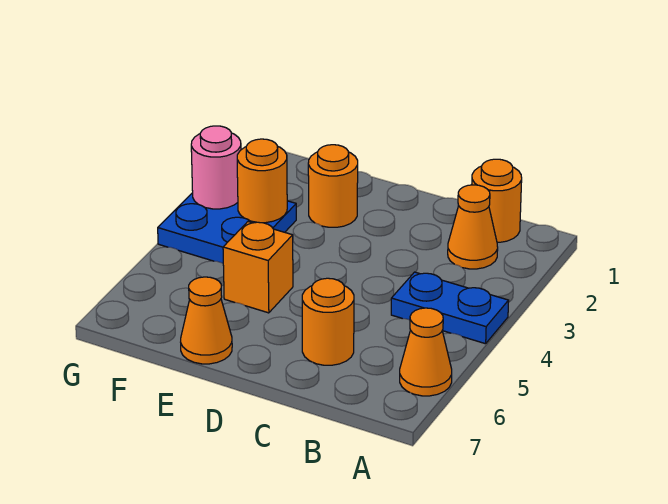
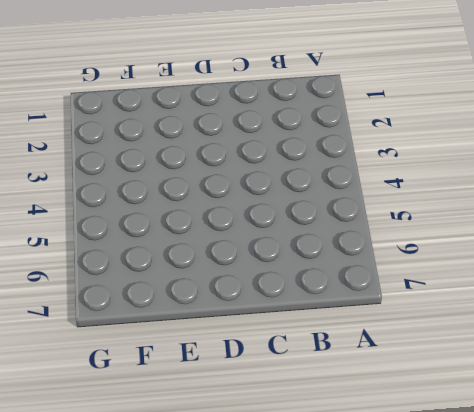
none -> blue plate A4:B4 level 1
none -> orange cone A6 level 1

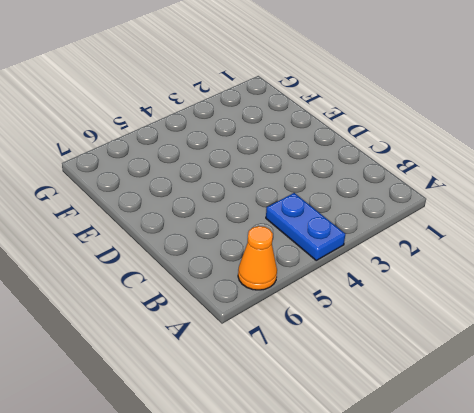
none -> orange round brick B1 level 1
none -> orange cone B2 level 1

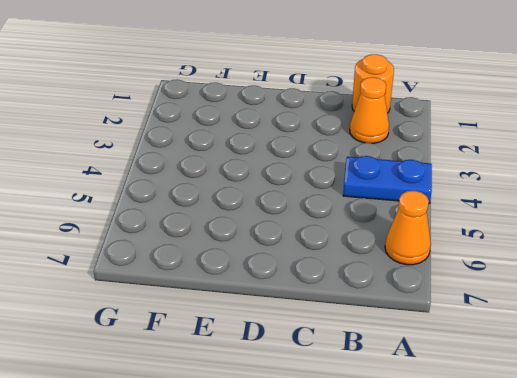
none -> orange round brick C6 level 1
none -> orange round brick E2 level 1

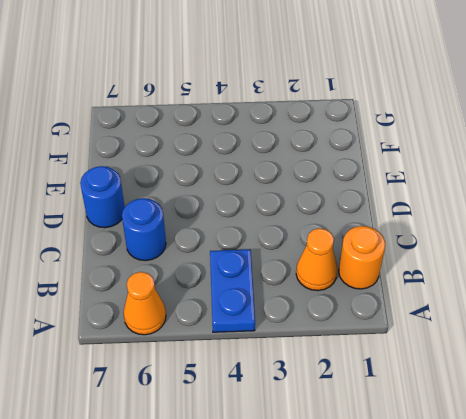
blue round brick C6 level 1 -> orange round brick C6 level 1
blue round brick D7 level 1 -> none
none -> orange round brick E2 level 1
none -> orange brick E5 level 1

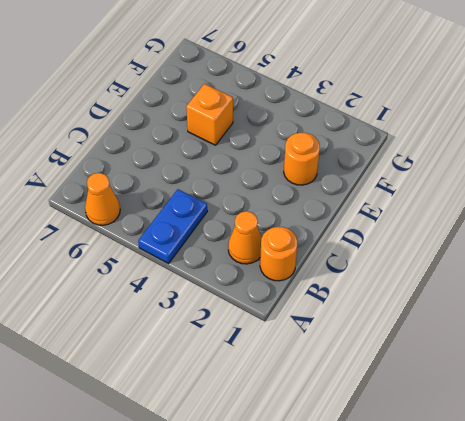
none -> orange round brick C6 level 1
none -> orange cone E7 level 1

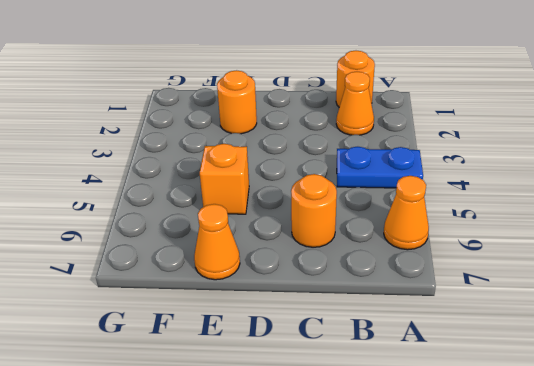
none -> blue plate F3:G4 level 1
none -> orange round brick F3 level 2

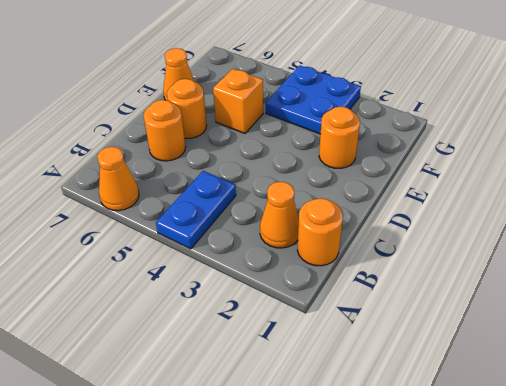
orange round brick D6 level 1 -> orange round brick F3 level 2
none -> pink round brick G3 level 2

